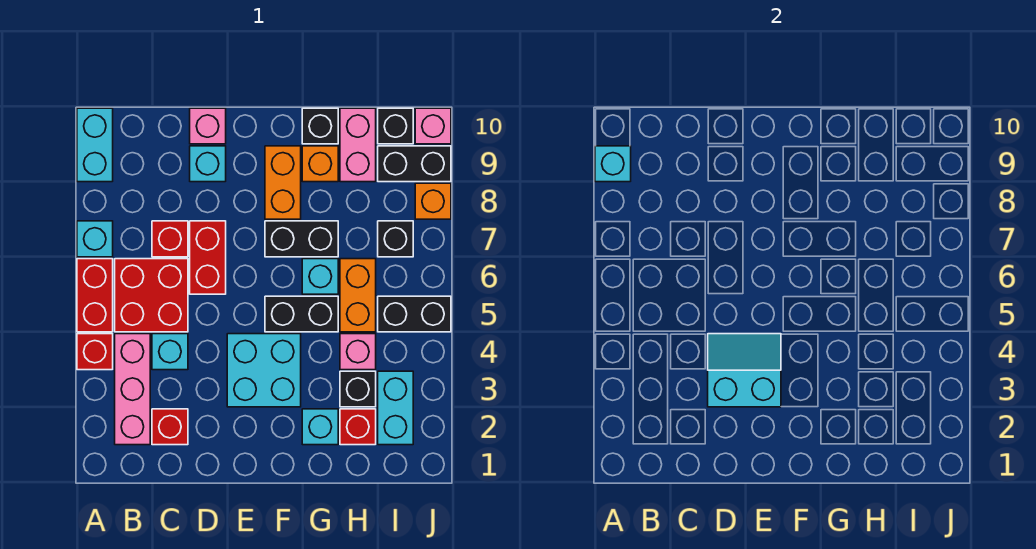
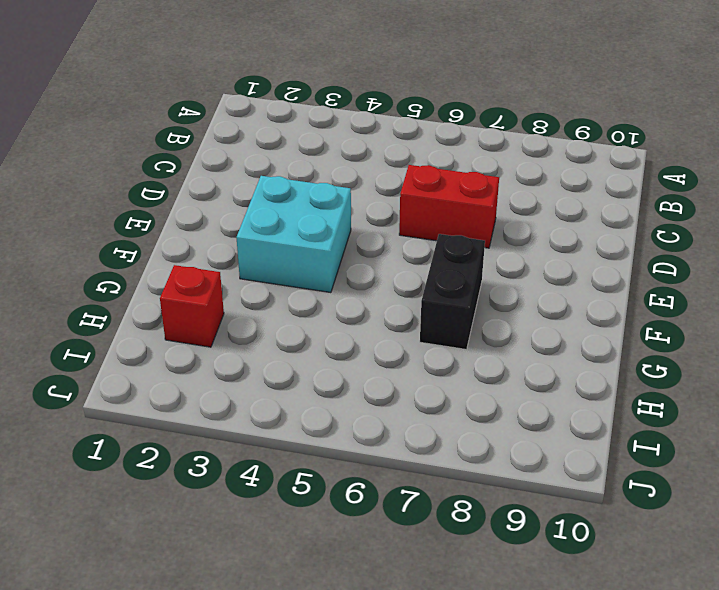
none -> red brick A4 level 1
none -> red brick A5:A6 level 1
none -> cyan brick A7 level 1
none -> cyan brick A9:A10 level 1

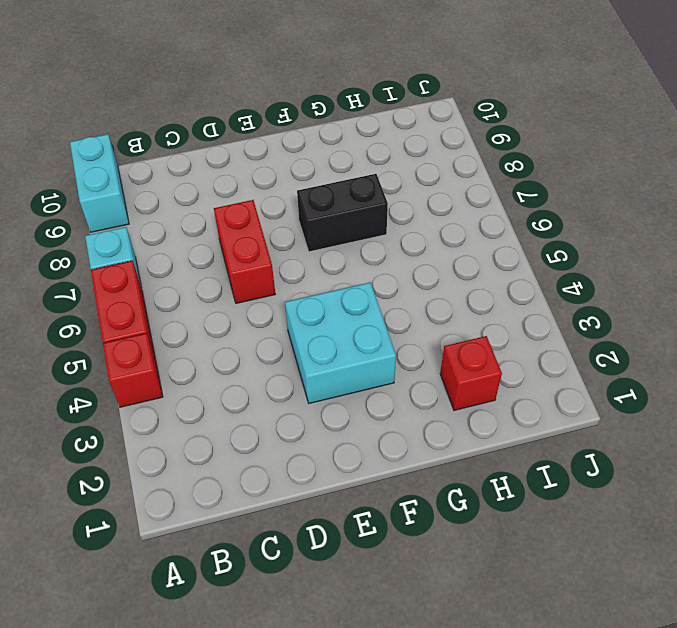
none -> pink brick B2:B4 level 1
none -> red brick B5:C6 level 1
none -> red brick C2 level 1
none -> cyan brick C4 level 1

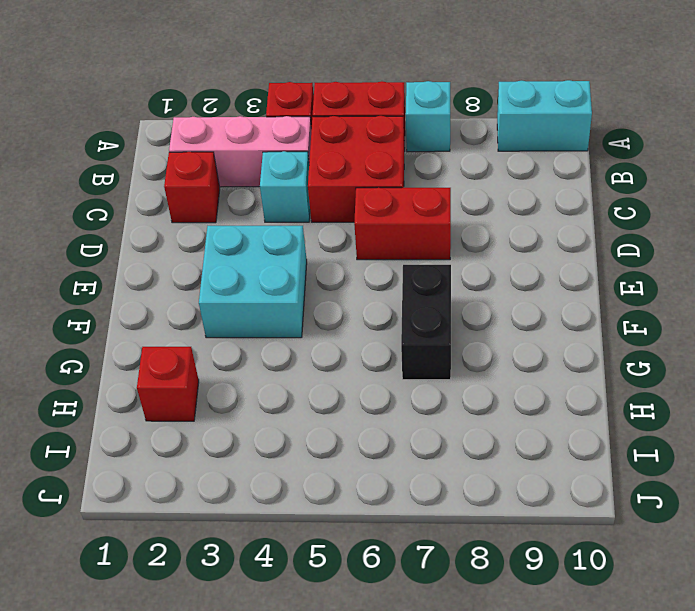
none -> red brick C7 level 1
none -> cyan brick D9 level 1
none -> pink brick D10 level 1
none -> black brick F5:G5 level 1

